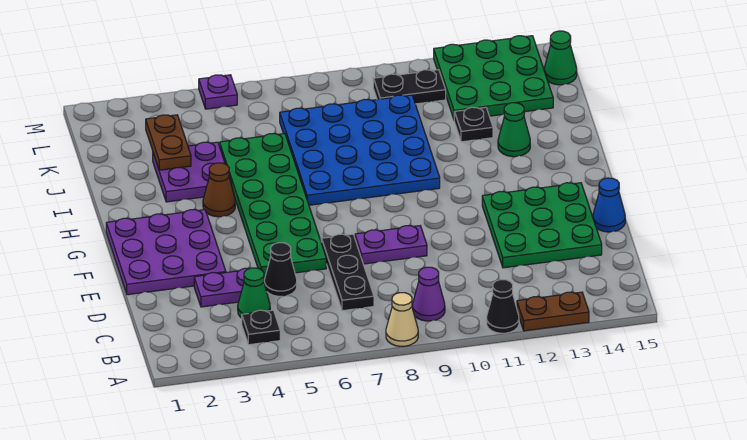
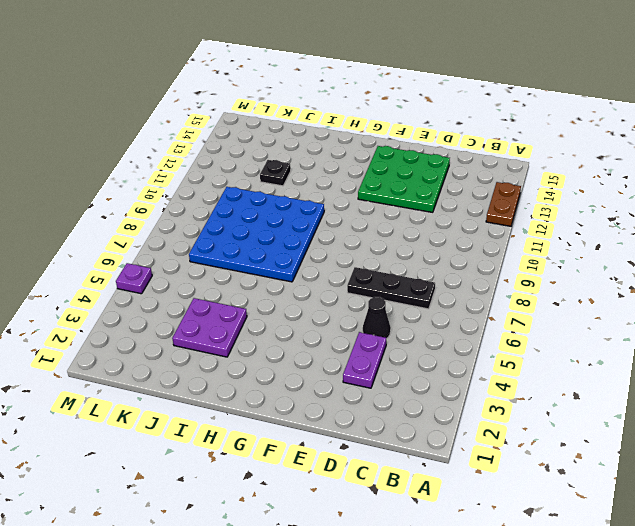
none -> tan cone A8 level 1
none -> black cone A11 level 1
none -> black plate B4 level 1

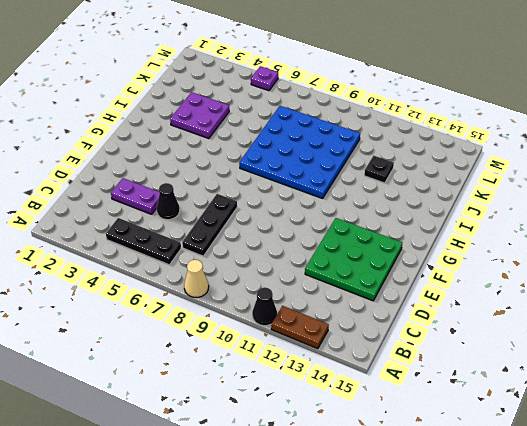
black plate B4:B6 level 1 -> black plate B4 level 1
none -> purple cone B9 level 1
none -> green cone C4 level 1
none -> purple plate E1:G3 level 1

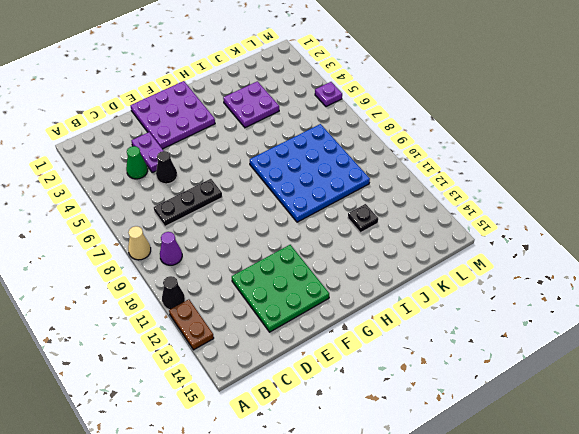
none -> black plate B4 level 1
none -> green plate E5:J6 level 1
none -> purple plate E8:E9 level 1

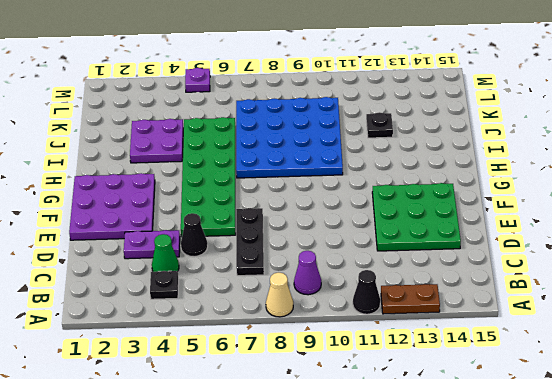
none -> purple plate E8:E9 level 1
none -> blue cone E15 level 1
none -> brown cone H4 level 1

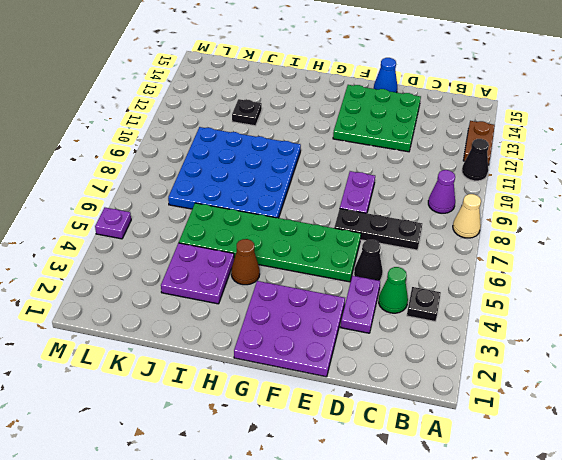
none -> green cone I13 level 1
none -> green plate K12:M14 level 1
none -> black plate L10:L11 level 1

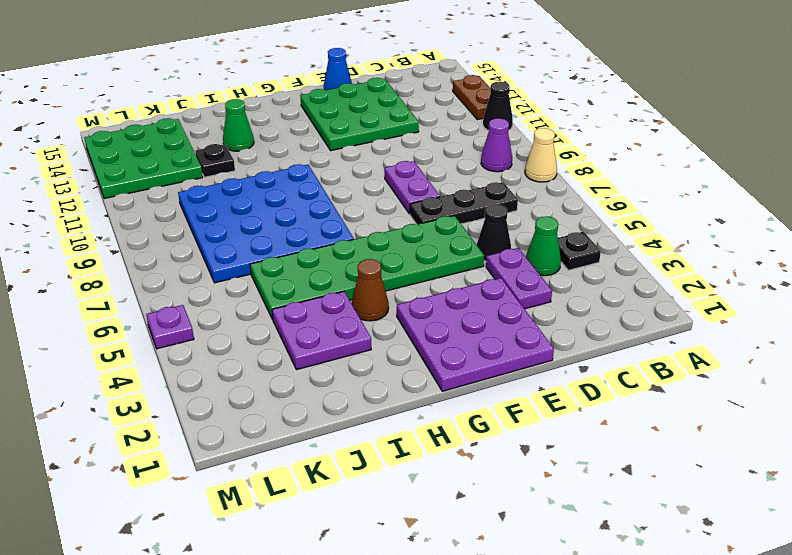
none -> black plate L10:L11 level 1
none -> green cone L15 level 1
none -> brown plate J3:K3 level 2

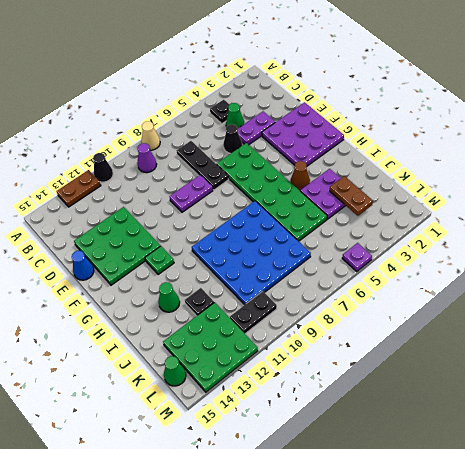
green plate G12 level 1 -> none

